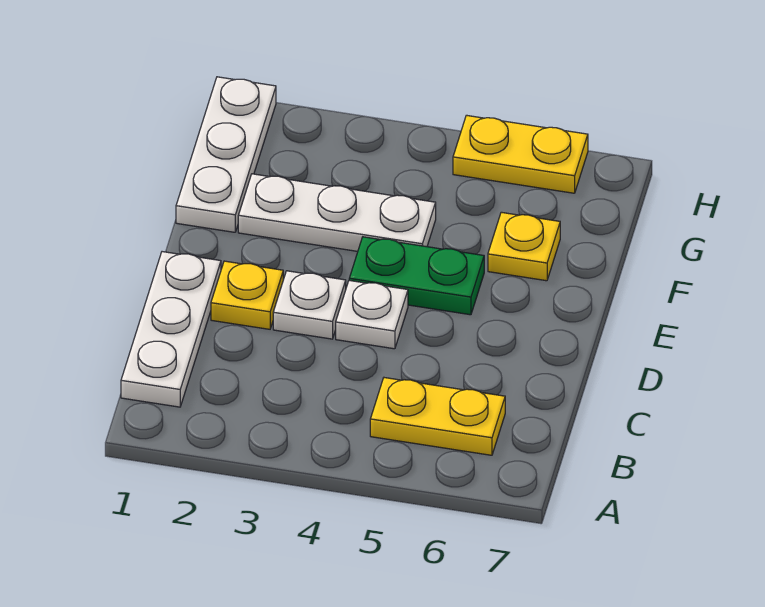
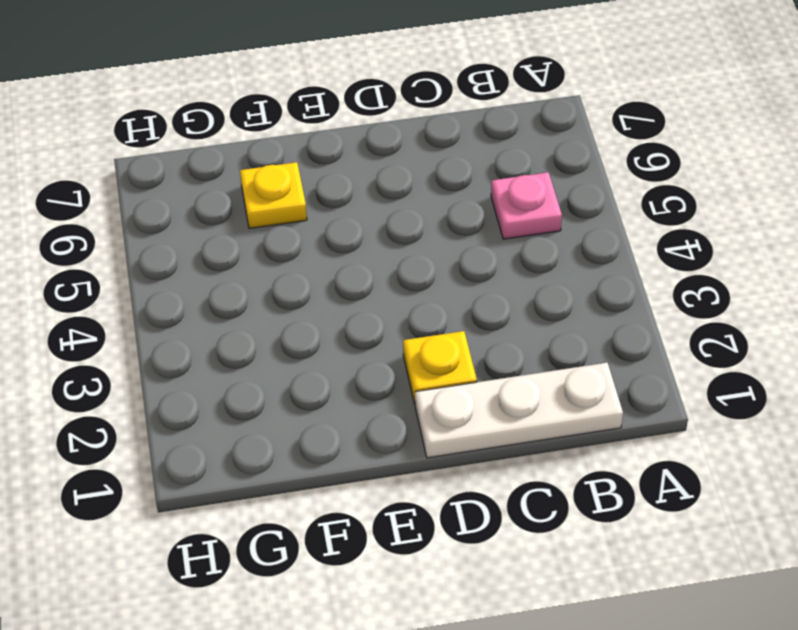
pink plate B5 level 1 -> yellow plate B5:B6 level 1
none -> white plate D3 level 1
none -> white plate D4 level 1

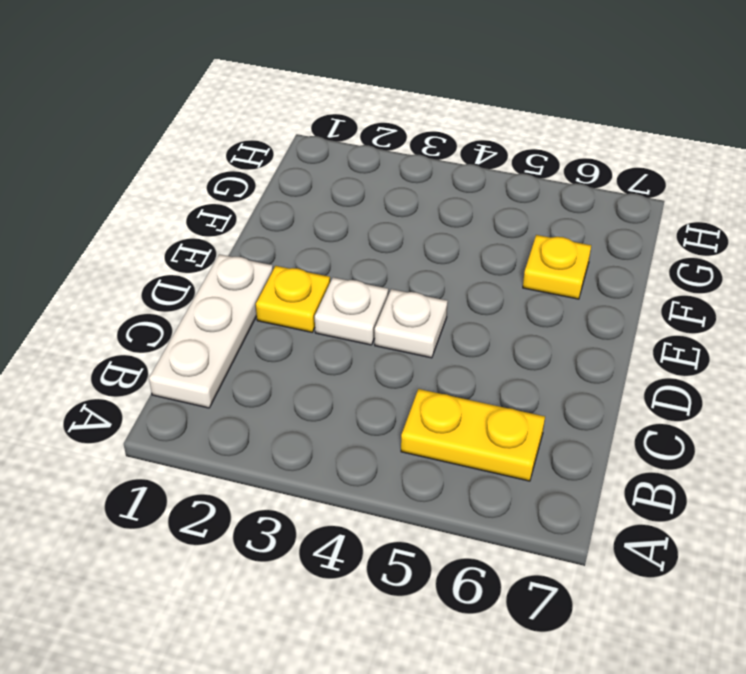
none -> green plate E4:E5 level 1
none -> white plate F1:H1 level 1

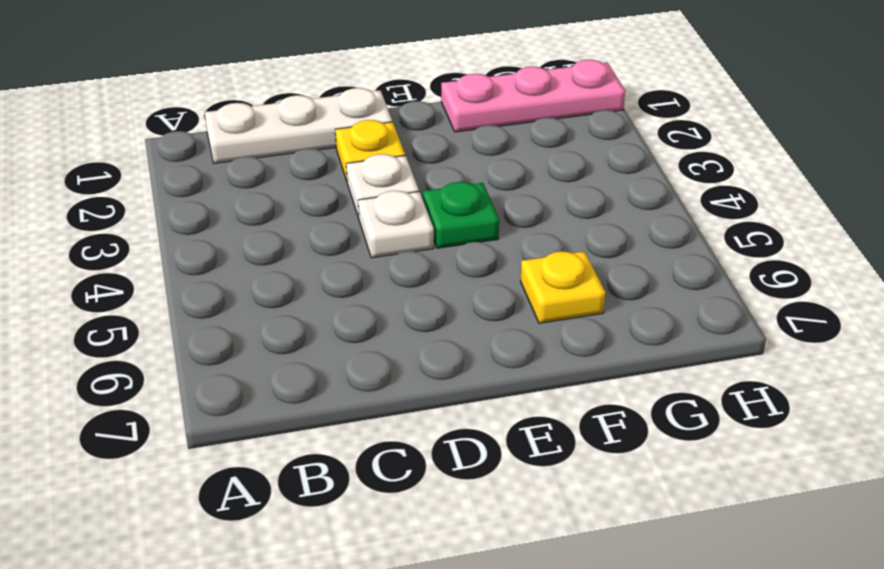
green plate E4 level 1 -> green plate E4:E5 level 1
pink plate F1:H1 level 1 -> white plate F1:H1 level 1
none -> yellow plate B5:B6 level 1
none -> white plate F2:F4 level 1

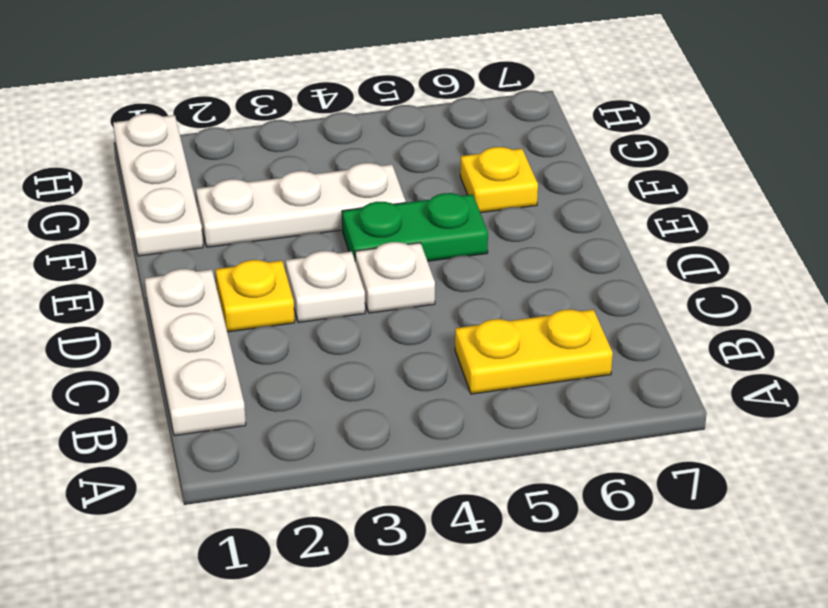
none -> yellow plate H5:H6 level 1

